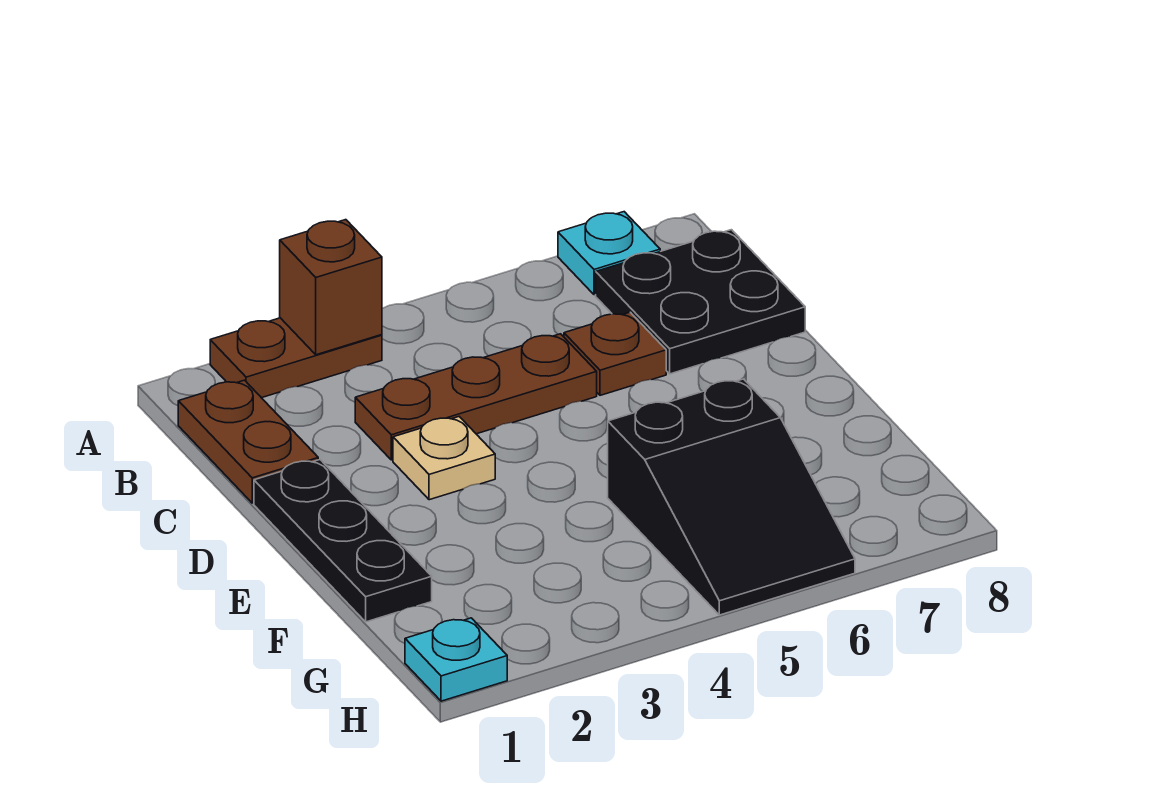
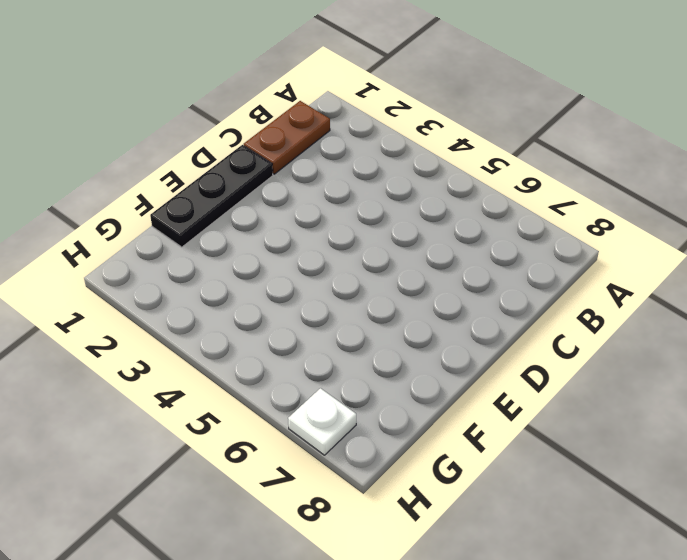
white plate H7 level 1 -> none
none -> brown plate A2:A3 level 1
none -> cyan plate A7 level 1

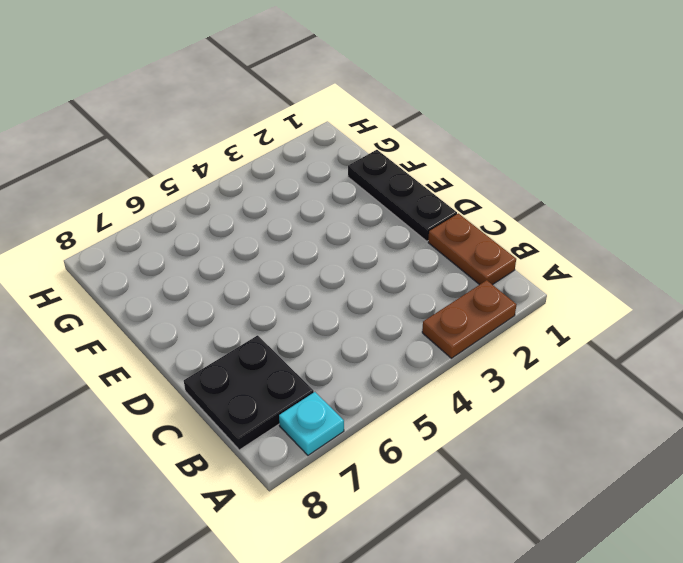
none -> brown plate C3:C5 level 1
none -> brown plate C6 level 1

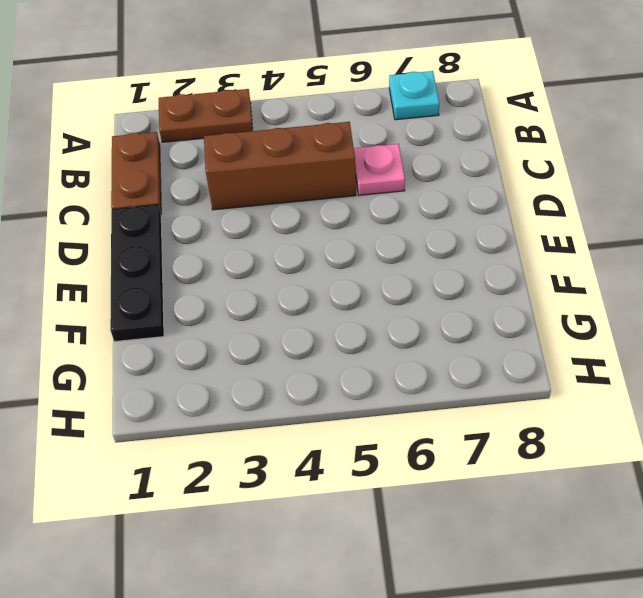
brown brick C3:C5 level 1 -> brown plate C3:C5 level 1
pink plate C6 level 1 -> brown plate C6 level 1
none -> black plate B7:C8 level 1
none -> tan plate D3 level 1

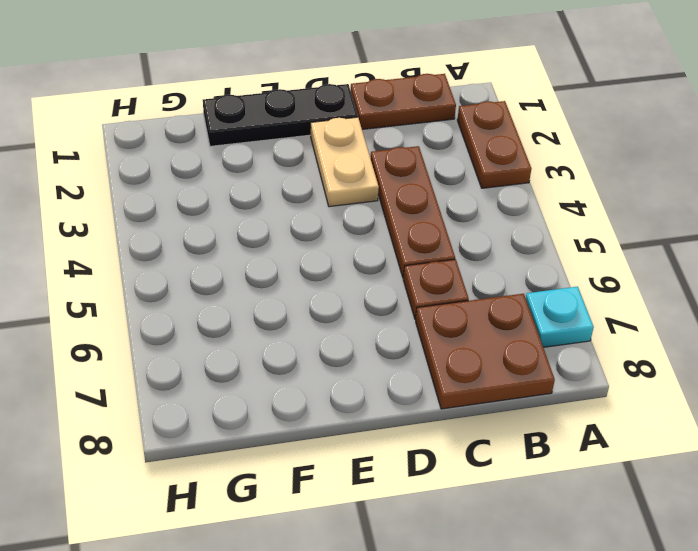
brown plate B7:C8 level 1 -> black plate B7:C8 level 1
tan plate D2:D3 level 1 -> tan plate D3 level 1
none -> black slope F5:H6 level 1 top F
none -> cyan plate H1 level 1

